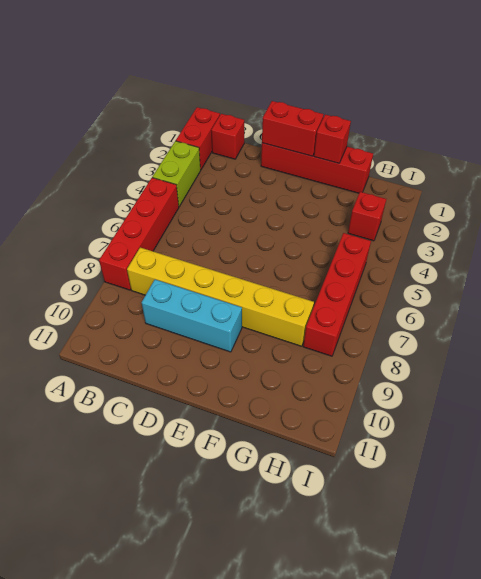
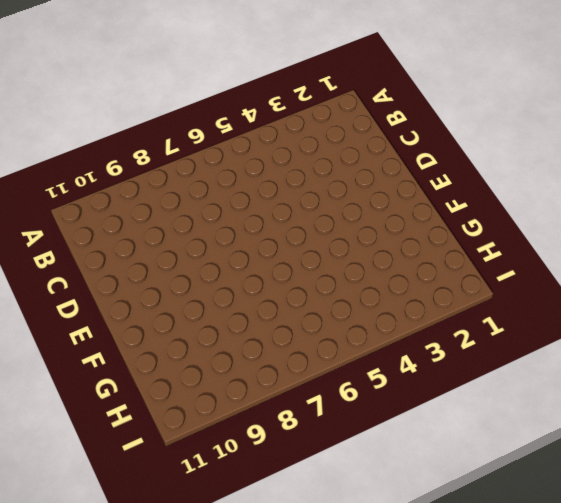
none -> red brick A1:A2 level 1
none -> lime brick A3:A4 level 1

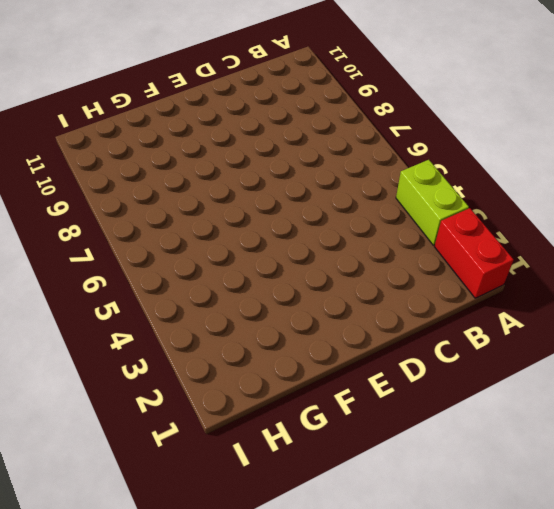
none -> red brick A5:A8 level 1
none -> red brick B1 level 1

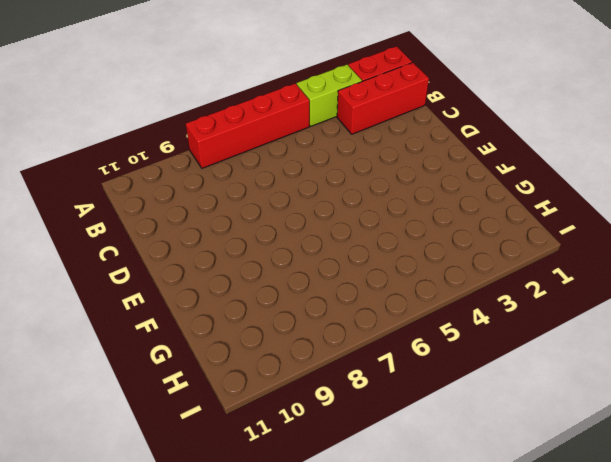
red brick B1:B3 level 1 -> red brick B1 level 1
none -> yellow brick B8:G8 level 1
none -> cyan brick C9:E9 level 1

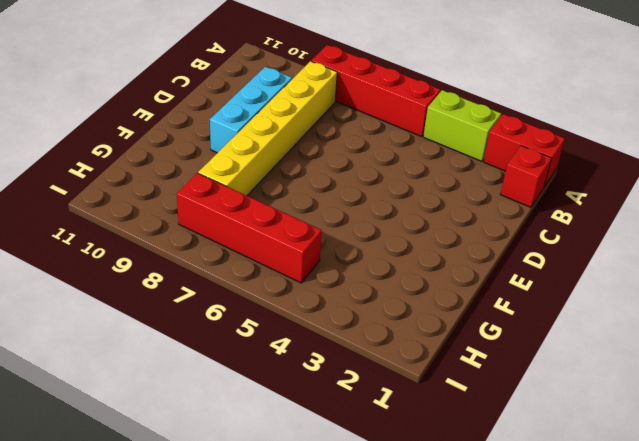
none -> red brick D1:G1 level 1
none -> red brick H3 level 1

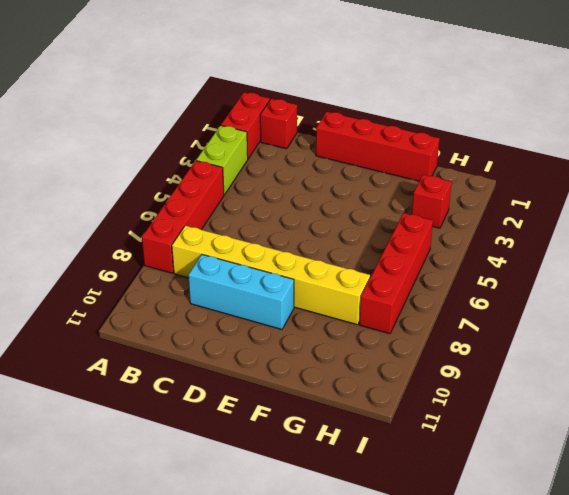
none -> red brick D1:E1 level 2
none -> red brick F1 level 2

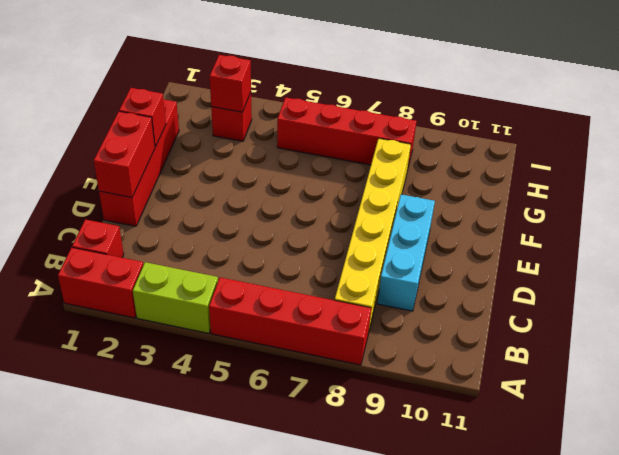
red brick H3 level 2 -> none

